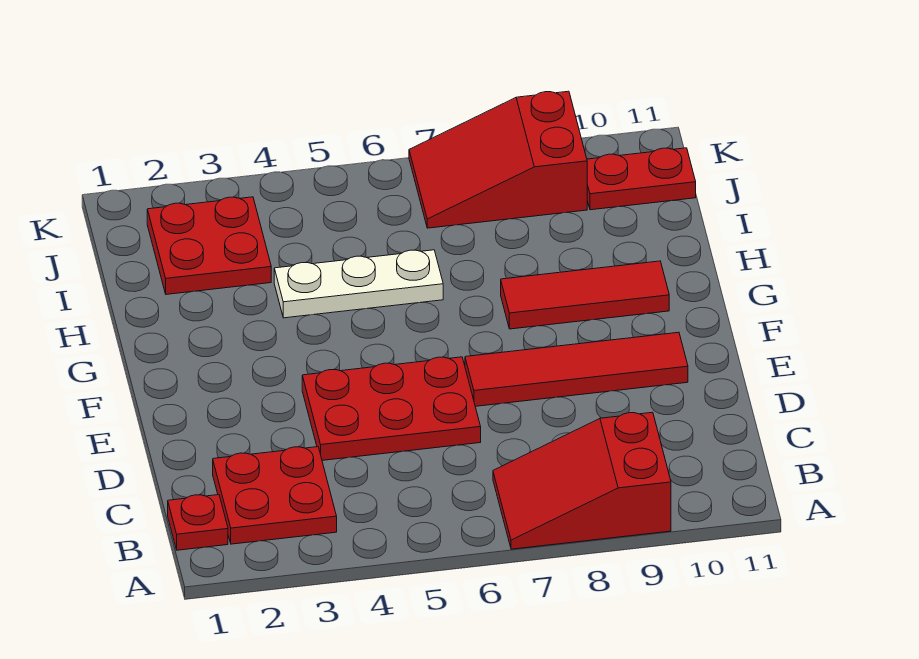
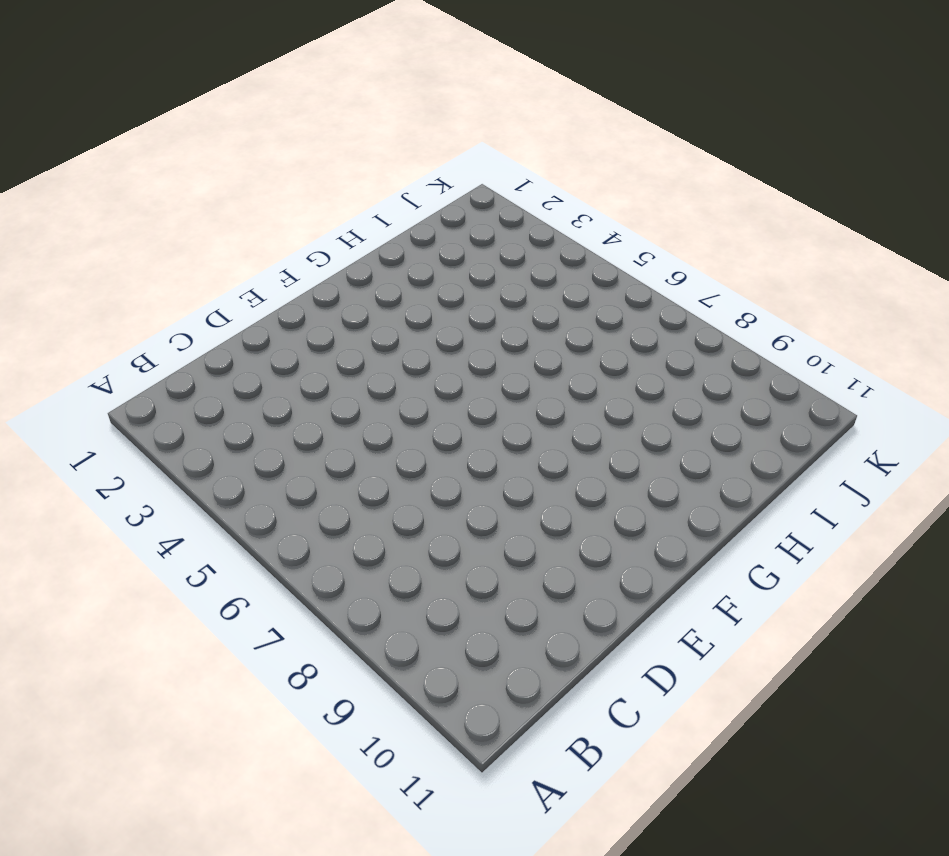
none -> red slope A7:B9 level 1 top 9
none -> red plate B1 level 1

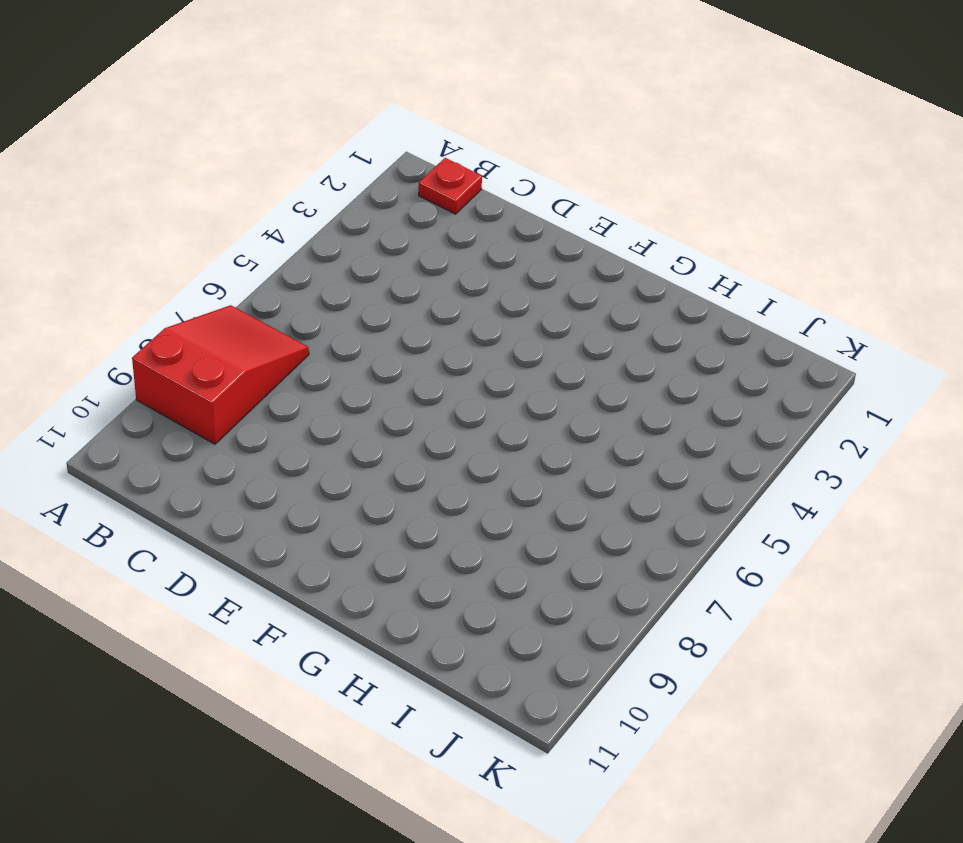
none -> red plate B2:C3 level 1
none -> red plate D4:E6 level 1

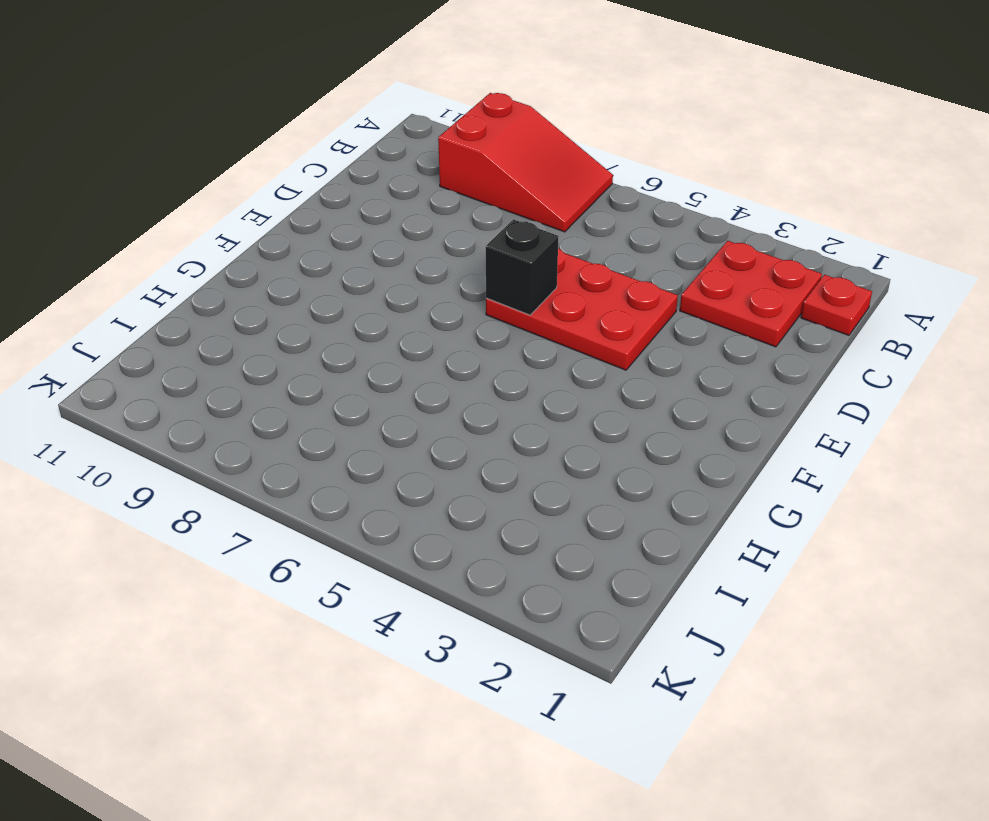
black brick E6 level 2 -> none
none -> red tile E7:E10 level 1
none -> red tile G8:G10 level 1

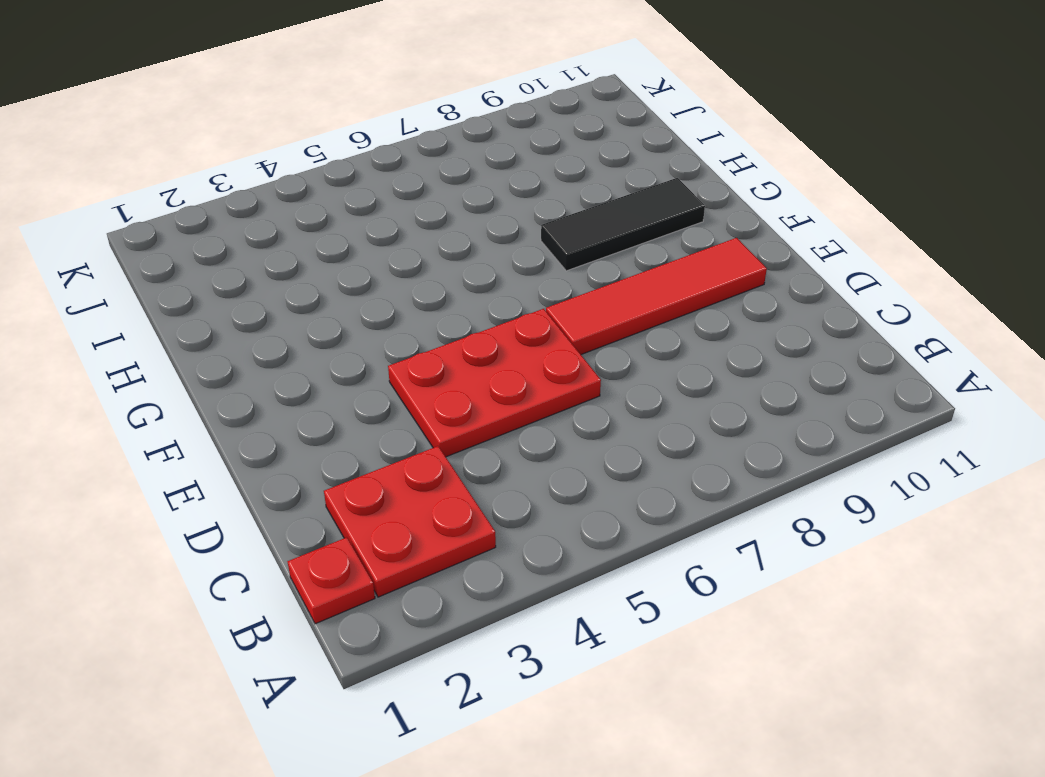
black tile G8:G10 level 1 -> red tile G8:G10 level 1
none -> red slope A7:B9 level 1 top 9
none -> white plate H4:H6 level 1

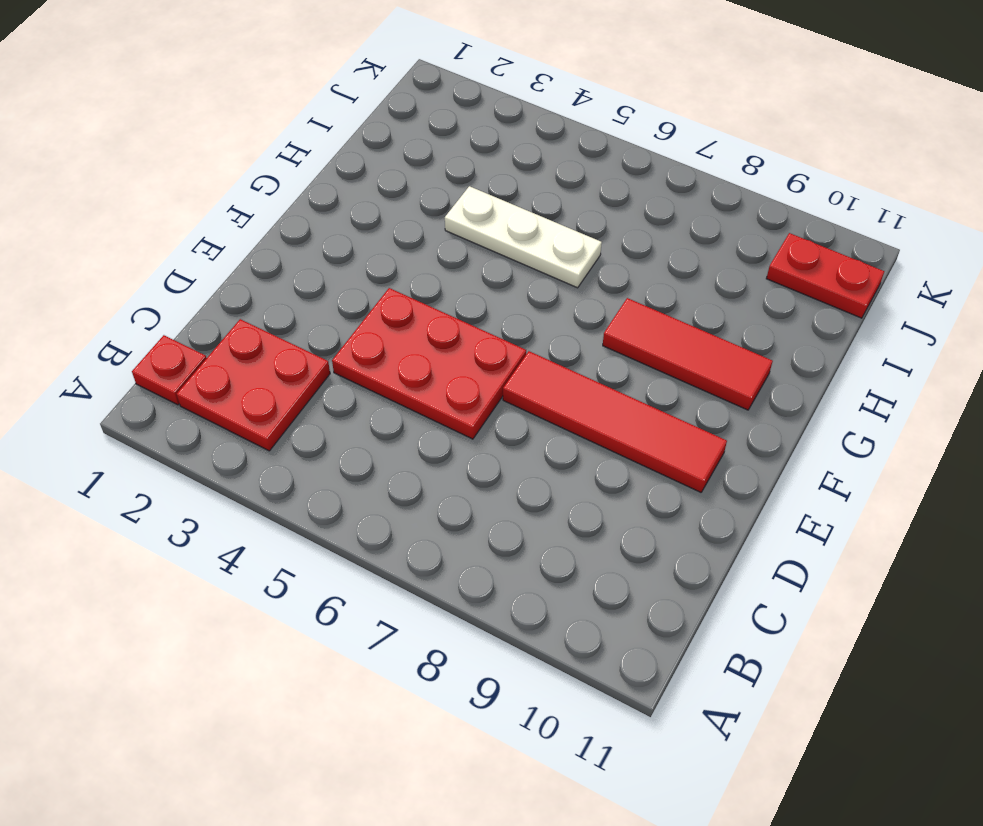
none -> red slope A7:B9 level 1 top 9
none -> red plate I2:J3 level 1

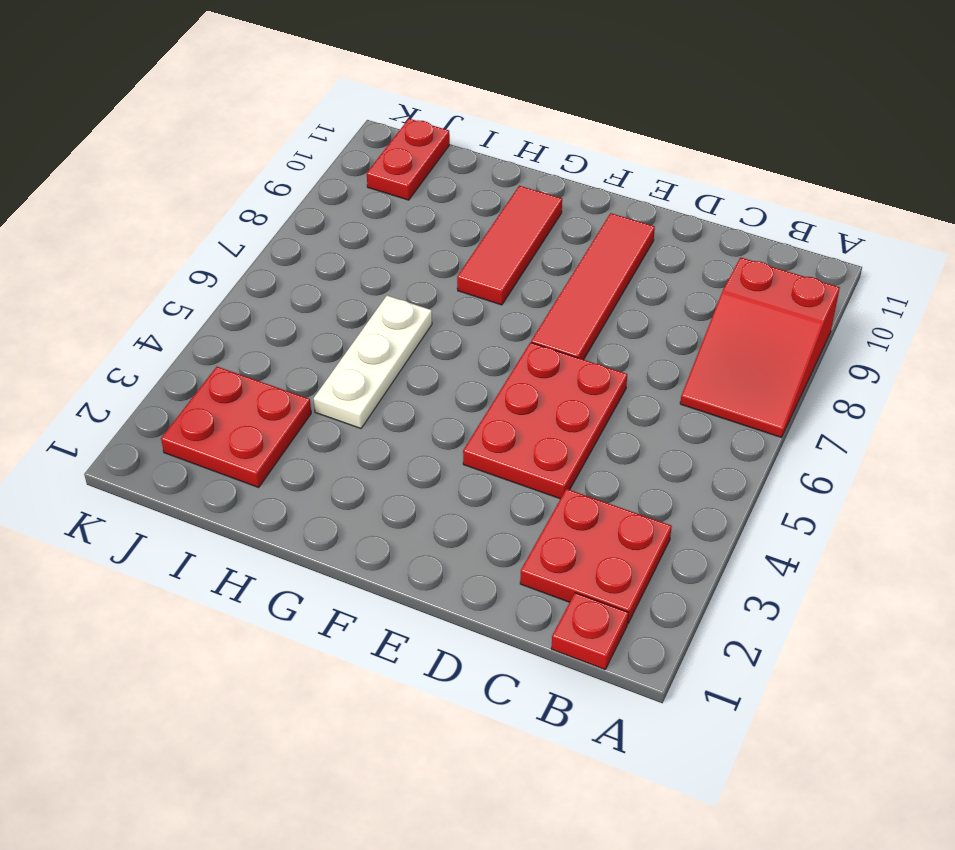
none -> red slope J7:K9 level 1 top 9

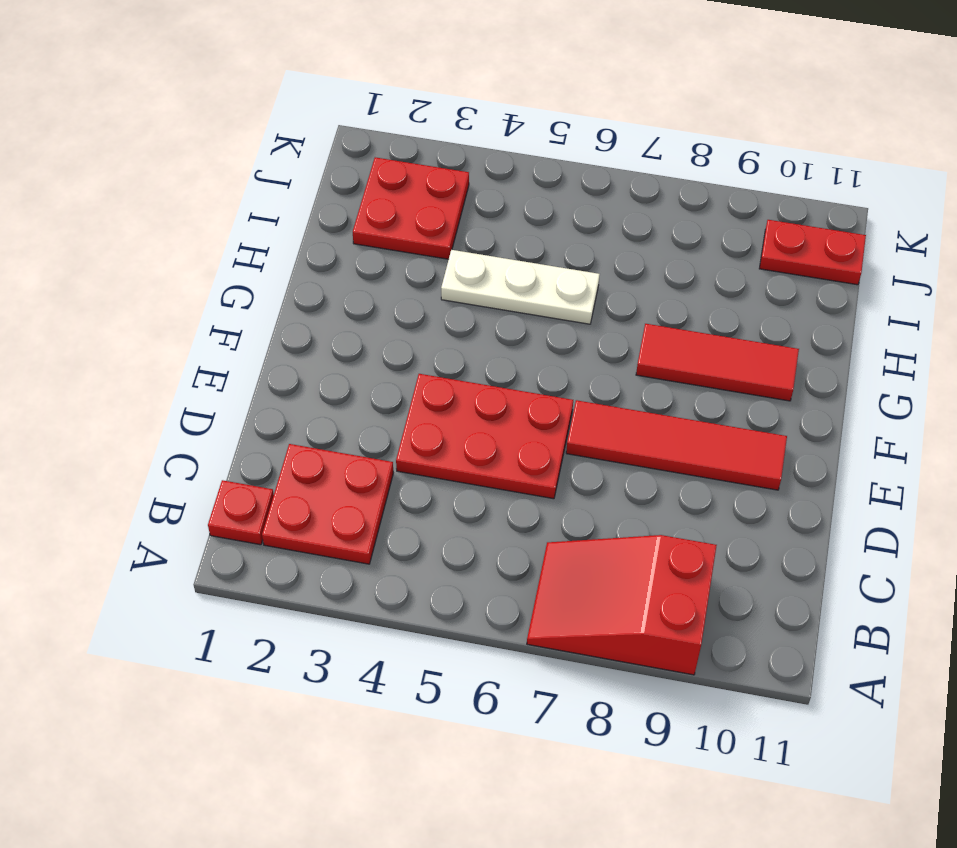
none -> red slope J7:K9 level 1 top 9

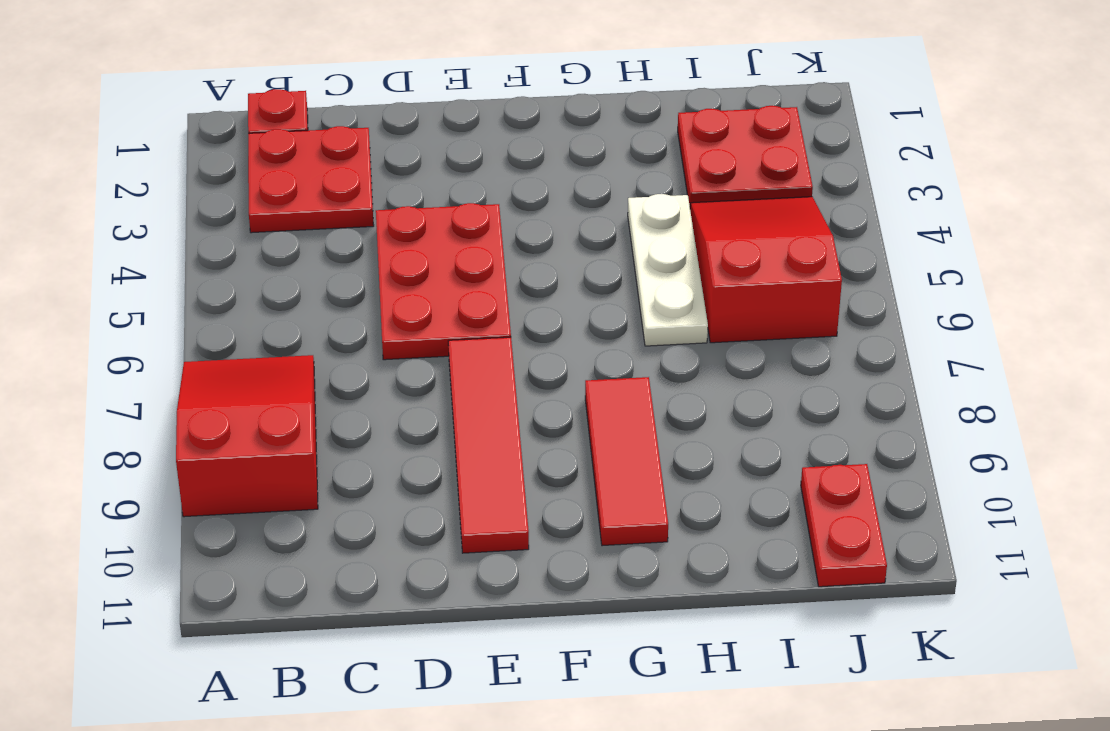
red slope I4:J6 level 1 top 6 -> red slope J7:K9 level 1 top 9

